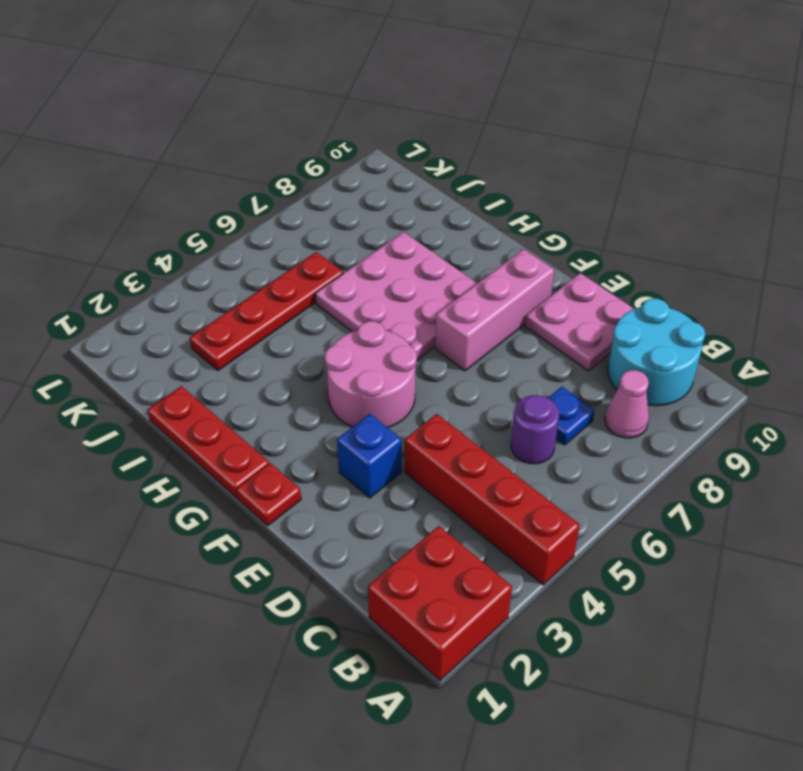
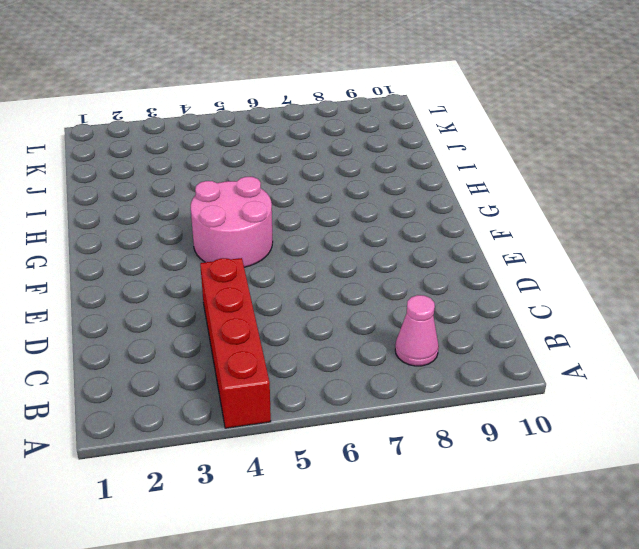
none -> red brick A1:B2 level 1
none -> cyan round brick B9:C10 level 1
none -> purple round brick C6 level 1

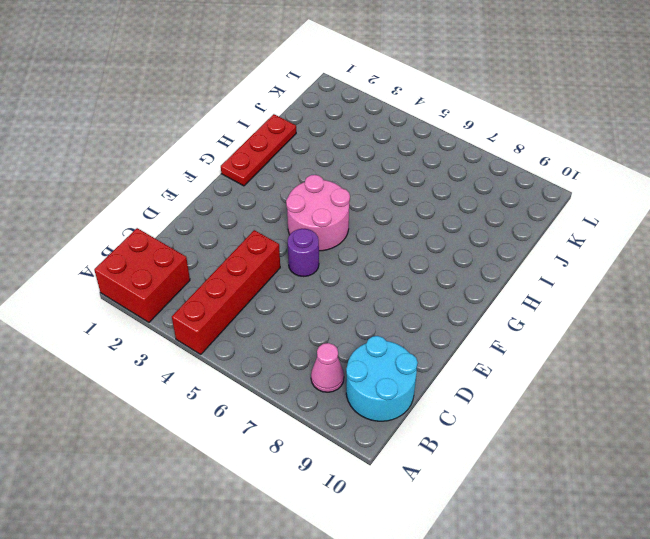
purple round brick E5 level 1 -> purple round brick C6 level 1
none -> blue plate C7 level 1
none -> pink plate D9:E10 level 1
none -> blue brick E3 level 1

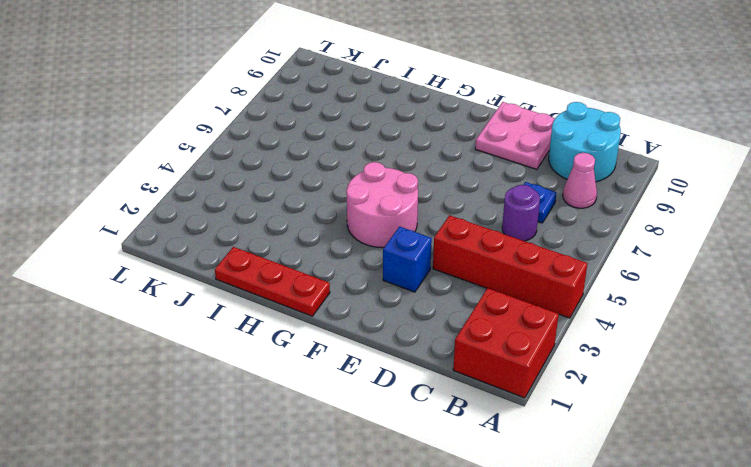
none -> red plate F1 level 1
none -> pink brick F7:F9 level 1
none -> pink plate G6:I8 level 1

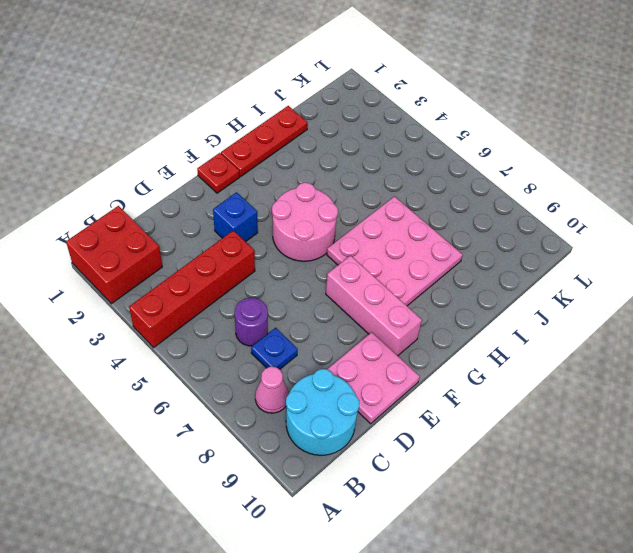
none -> red plate J3:J6 level 1

